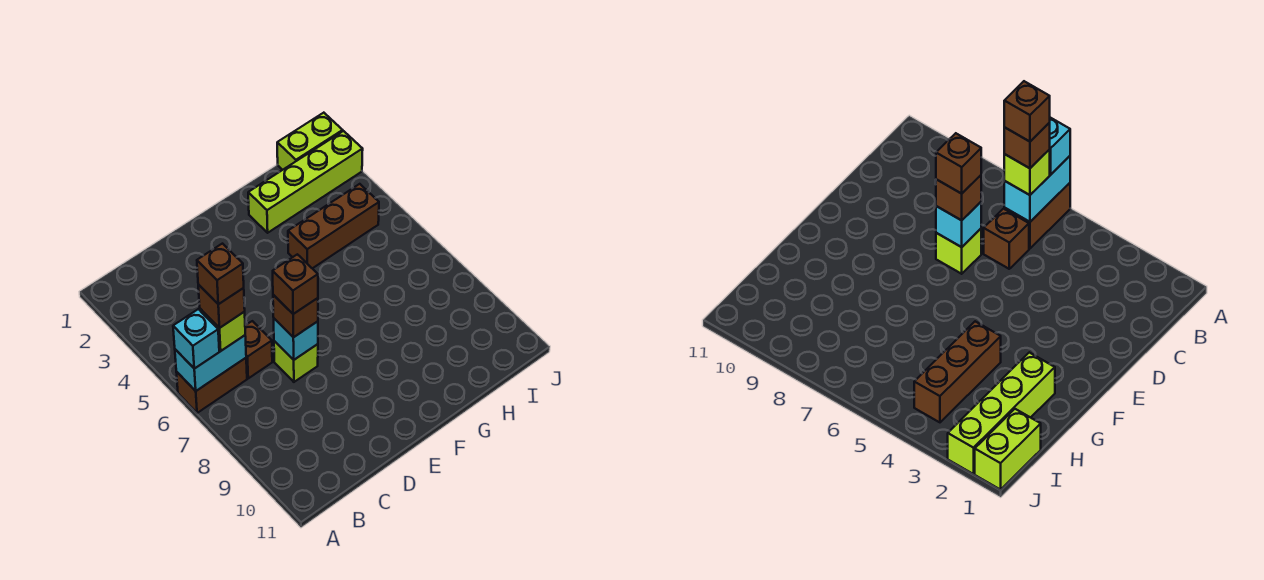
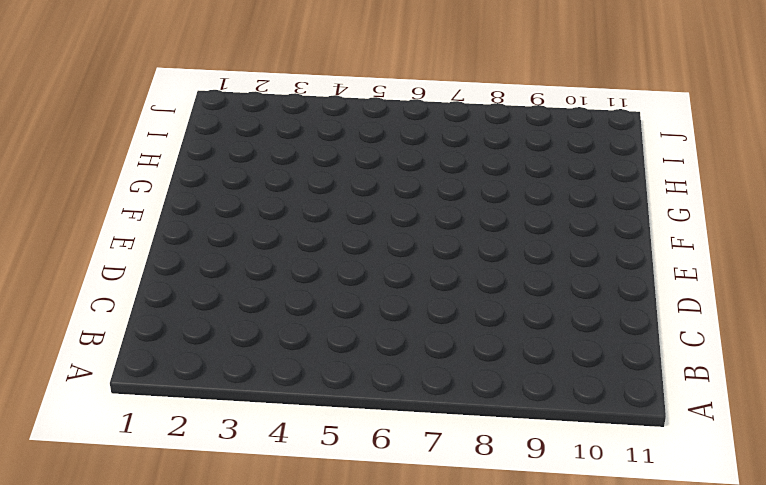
none -> brown brick A6:B6 level 1
none -> brown brick C6 level 1
none -> lime brick D7 level 1

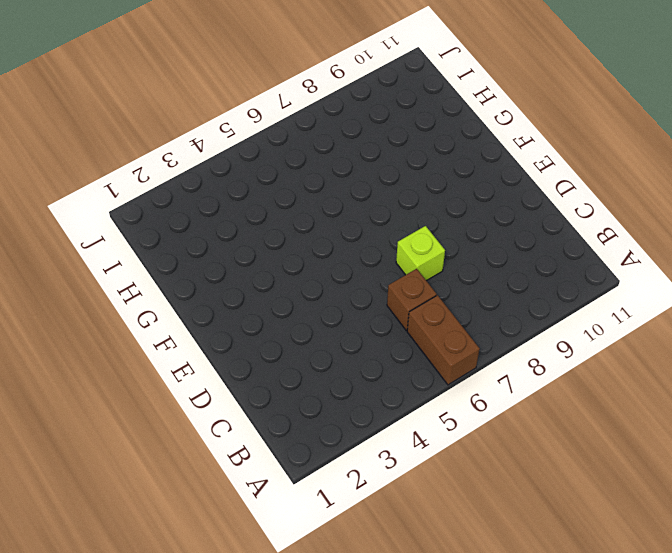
none -> lime brick G2:J2 level 1
none -> brown brick G4:I4 level 1
none -> lime brick I1:J1 level 1

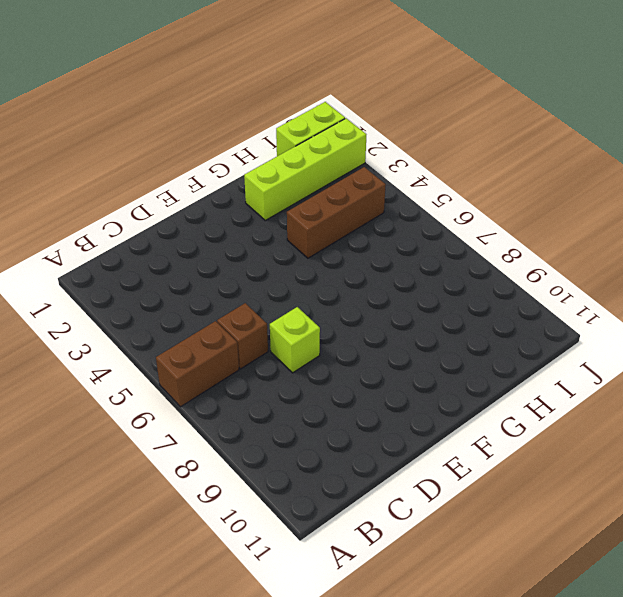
none -> cyan brick A6:B6 level 2
none -> cyan brick D7 level 2
none -> cyan brick A6 level 3

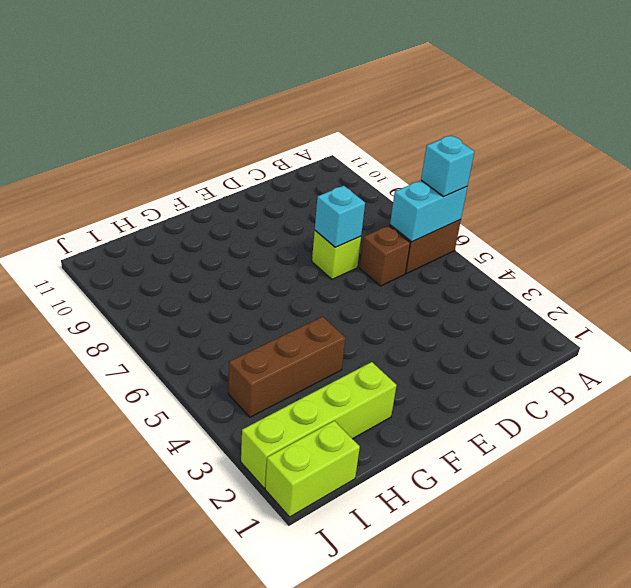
none -> lime brick B6 level 3
none -> brown brick D7 level 3
none -> brown brick B6 level 4

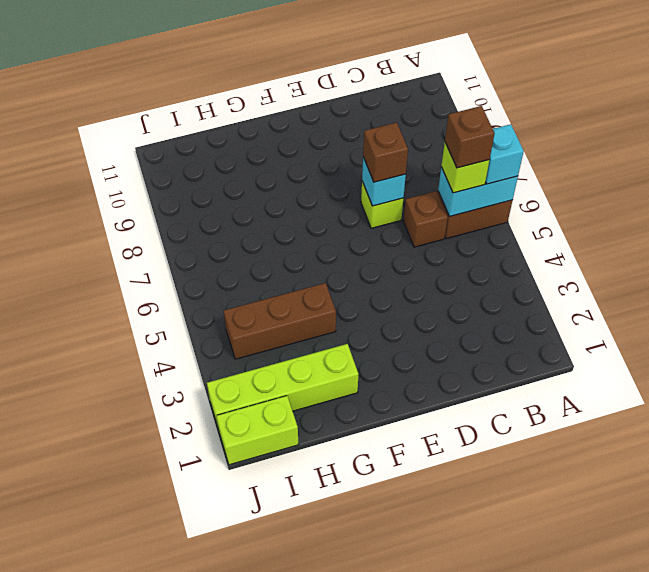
none -> brown brick D7 level 4
none -> brown brick B6 level 5

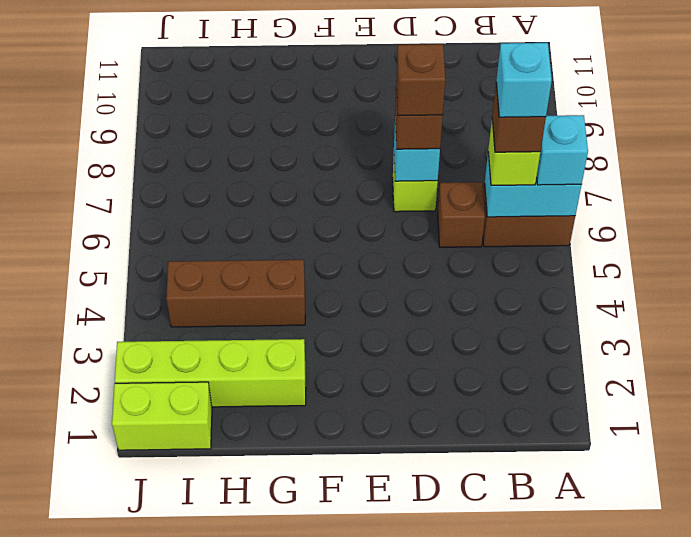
cyan brick B6 level 5 -> brown brick B6 level 5

